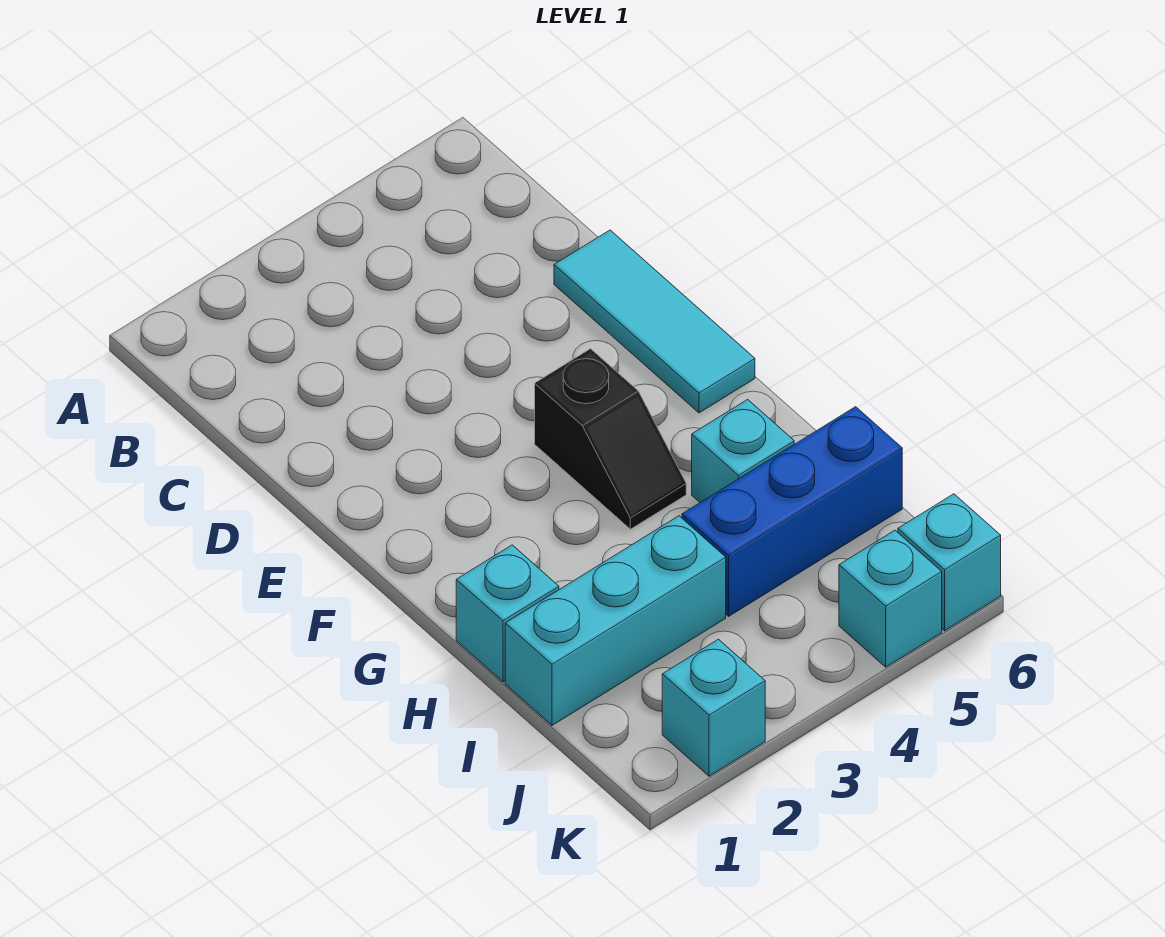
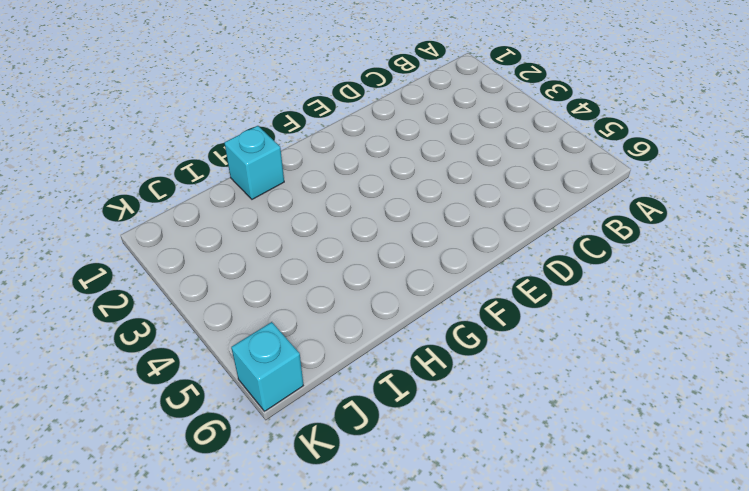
none -> cyan tile D6:F6 level 1
none -> black slope F4:G4 level 1 top F

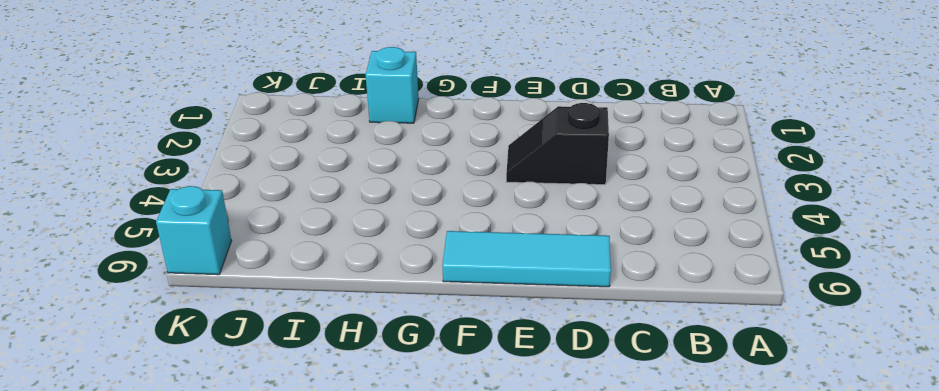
black slope D3:E3 level 1 top D -> black slope F4:G4 level 1 top F
none -> cyan brick H5 level 1
none -> cyan brick I1:I3 level 1

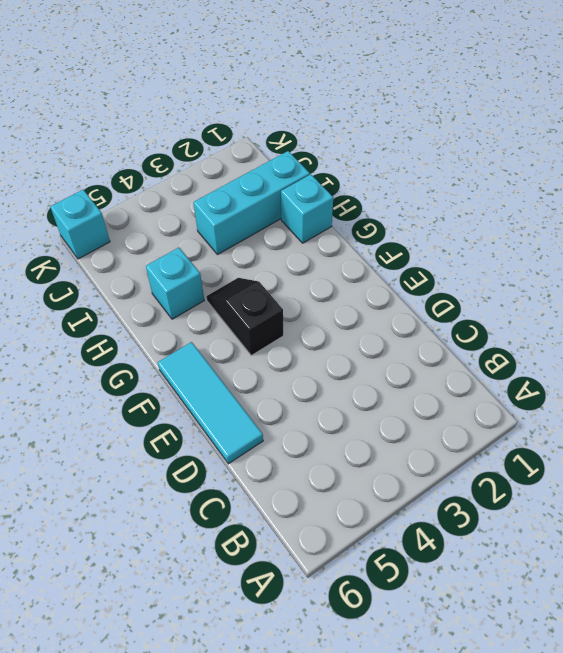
none -> blue brick I4:I6 level 1
none -> cyan brick K2 level 1

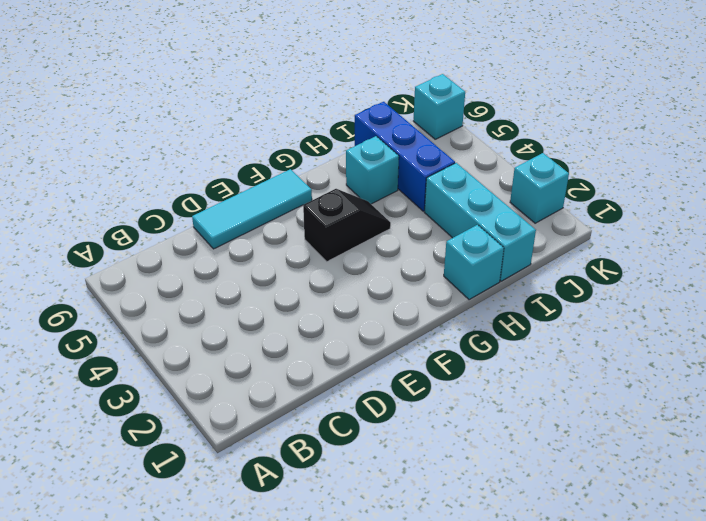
none -> cyan brick K5 level 1

